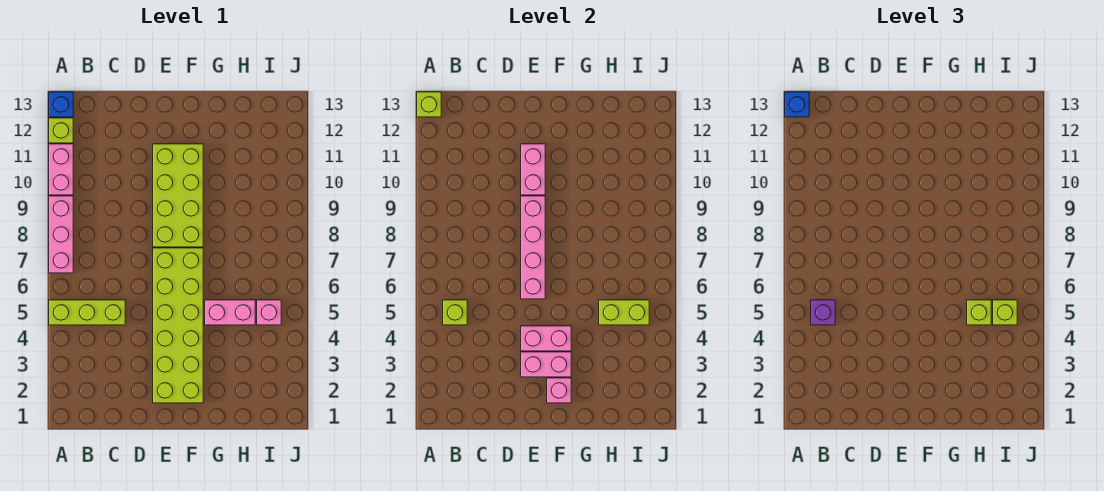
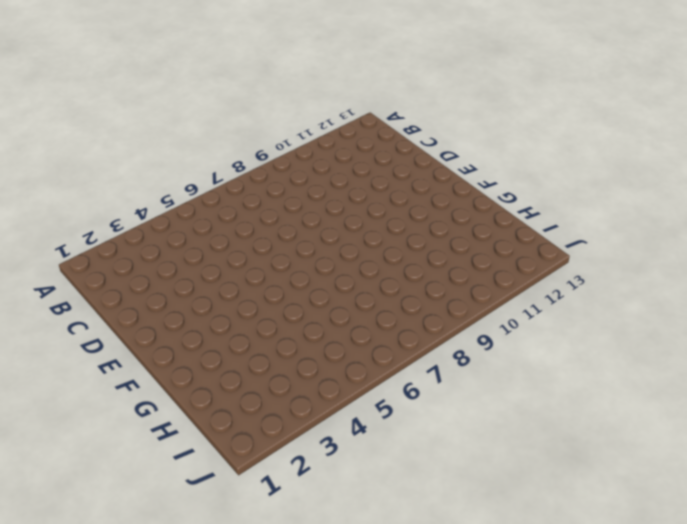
none -> lime brick A5:C5 level 1
none -> pink brick A7:A9 level 1
none -> pink brick A10:A11 level 1

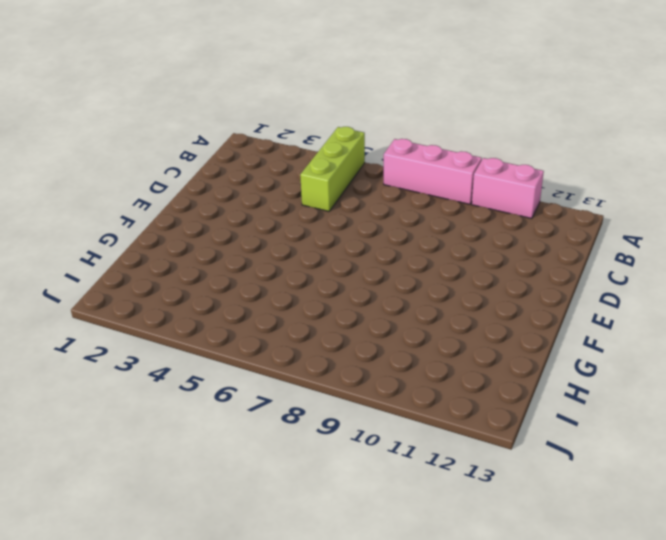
none -> lime brick A12 level 1
none -> blue brick A13 level 1
none -> lime brick E2:F7 level 1

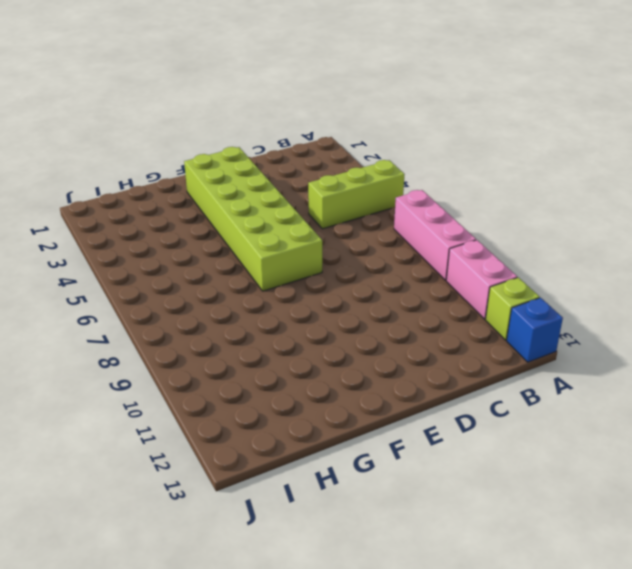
none -> lime brick E8:F11 level 1
none -> pink brick G5:H5 level 1
none -> pink brick I5 level 1

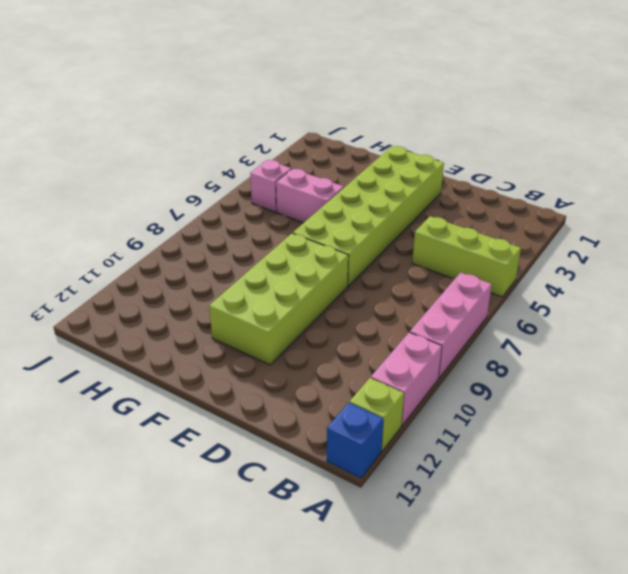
none -> lime brick A13 level 2
none -> lime brick B5 level 2
none -> pink brick E3:F3 level 2

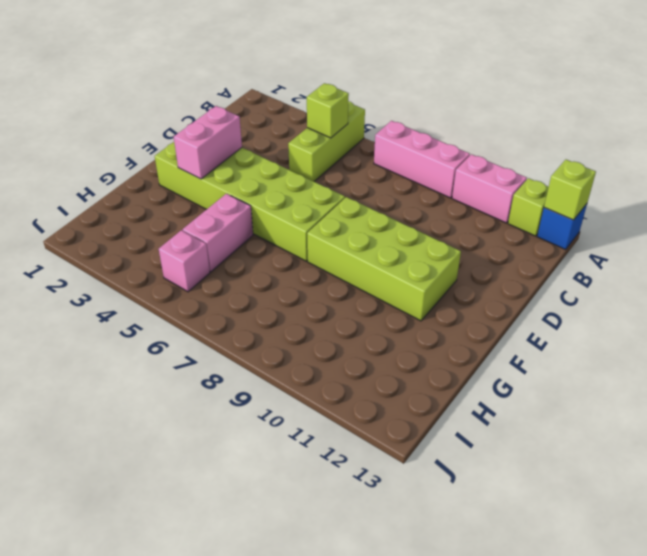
none -> pink brick E4:F4 level 2
none -> pink brick E6:E9 level 2
none -> pink brick E10:E11 level 2

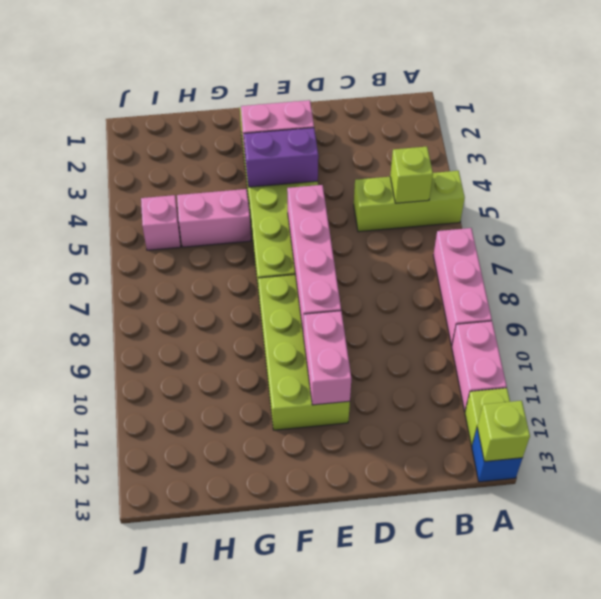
purple brick E4:F4 level 2 -> pink brick E4:F4 level 2
none -> pink brick F2 level 2
none -> lime brick H5:I5 level 2
none -> blue brick A13 level 3

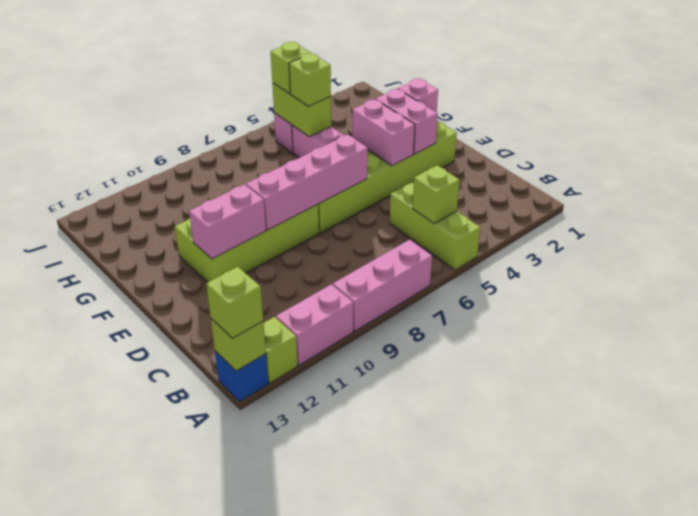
lime brick A13 level 3 -> blue brick A13 level 3
none -> purple brick B5 level 3

